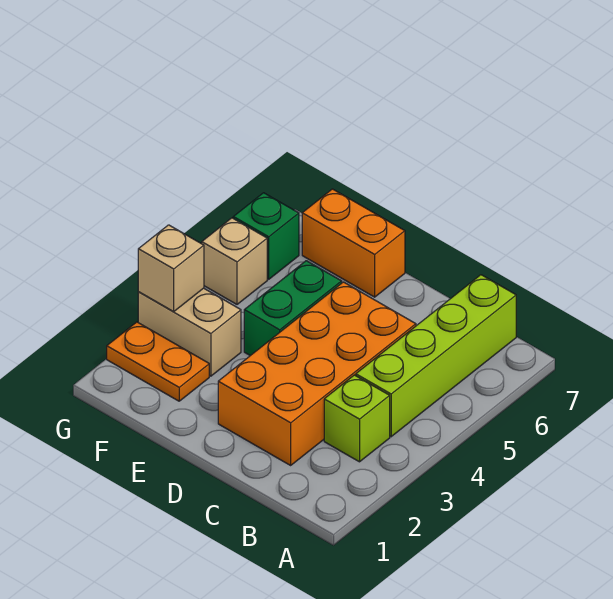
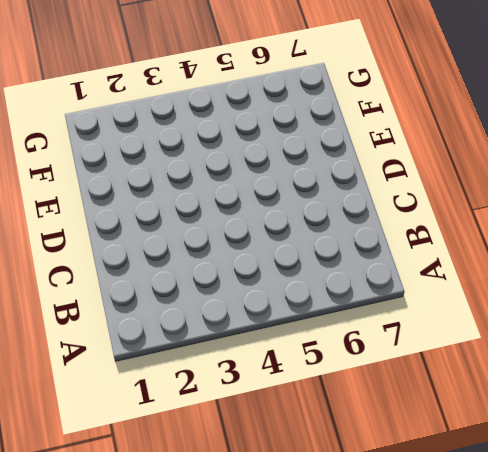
none -> lime brick B3 level 1
none -> lime brick B4:B7 level 1

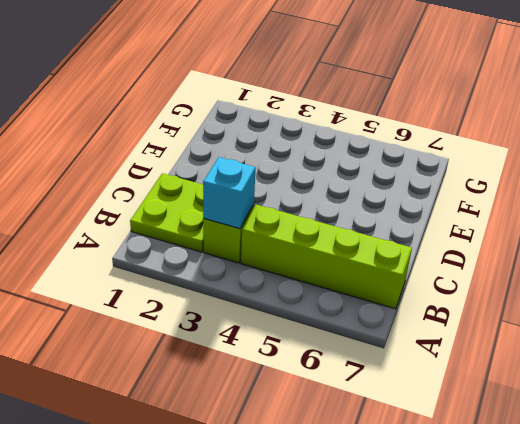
lime plate B1:C2 level 1 -> orange brick C2:D5 level 1
cyan brick B3 level 2 -> none
none -> green brick E4:E5 level 1
none -> orange brick E7:F7 level 1

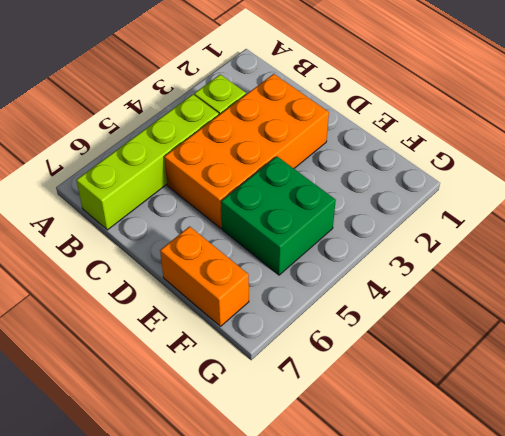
green brick E4:F5 level 1 -> green brick E4:E5 level 1
none -> orange plate F2:G2 level 1
none -> tan brick F3:G3 level 1

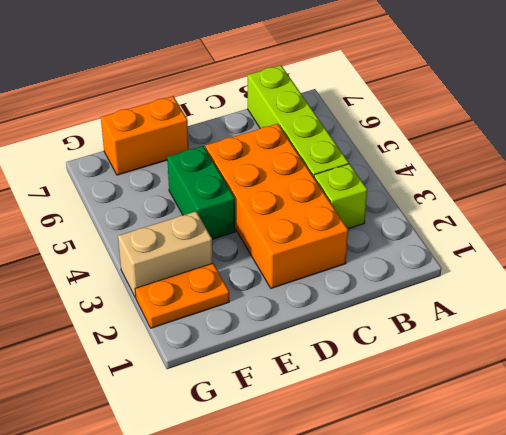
none -> tan brick G5 level 1
none -> green brick G6 level 1

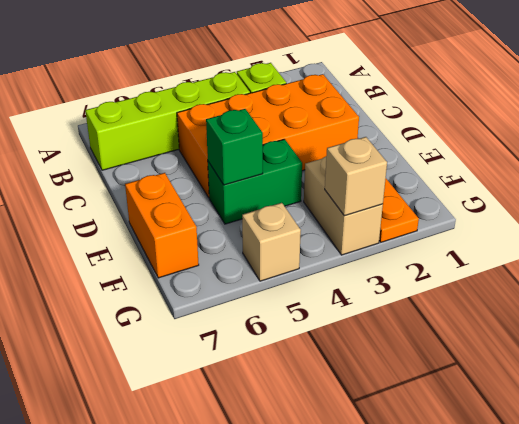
green brick E5 level 2 -> green brick G6 level 1

